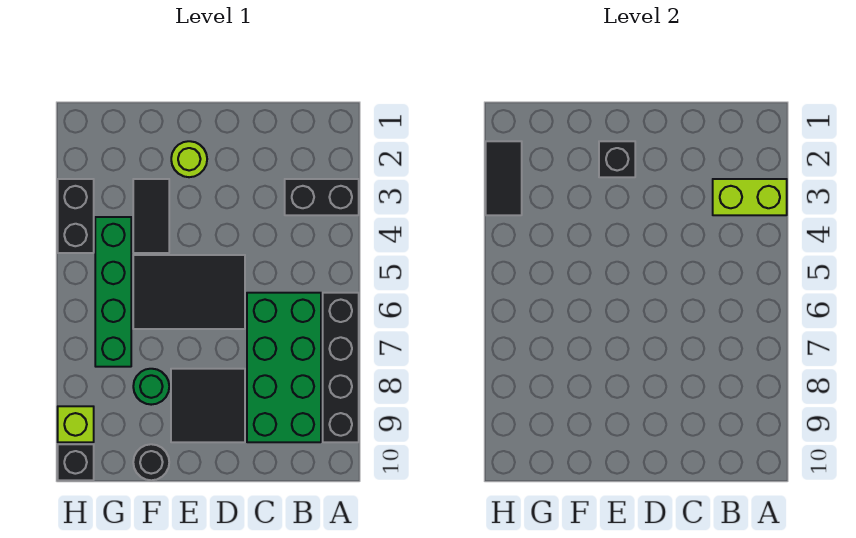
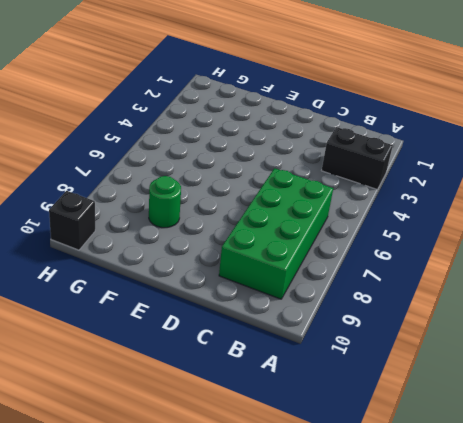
none -> black brick A6:A9 level 1
none -> black tile D5:F6 level 1
none -> black tile D8:E9 level 1

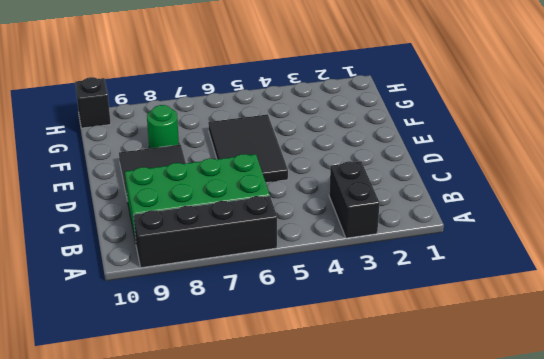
none -> lime round brick E2 level 1
none -> black tile F3:F4 level 1
none -> black round brick F10 level 1

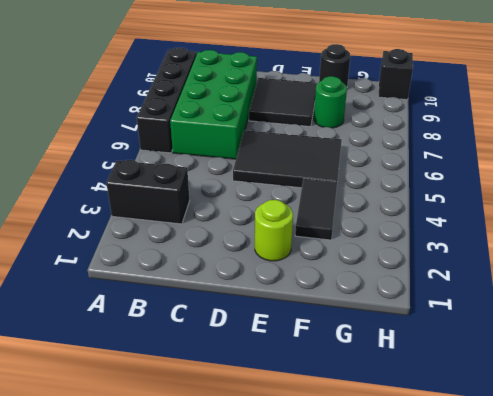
none -> green brick G4:G7 level 1
none -> black brick H3:H4 level 1
none -> lime brick H9 level 1

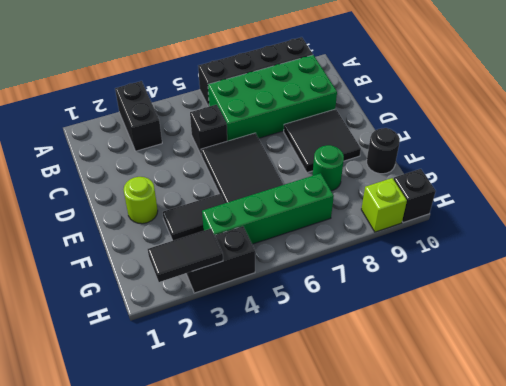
black brick C5 level 1 -> black brick E2 level 2
none -> lime brick A3:B3 level 2

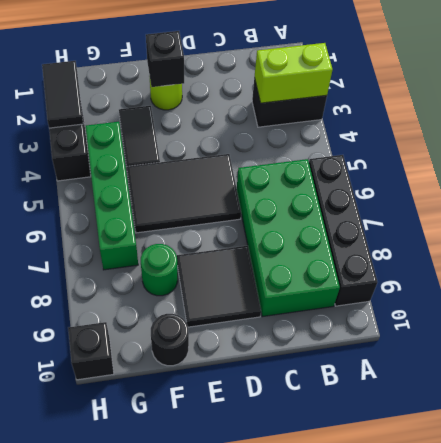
none -> lime brick H9 level 1

